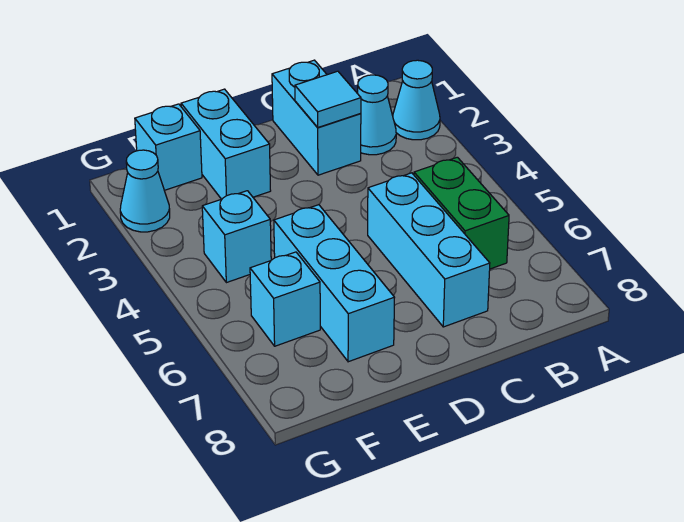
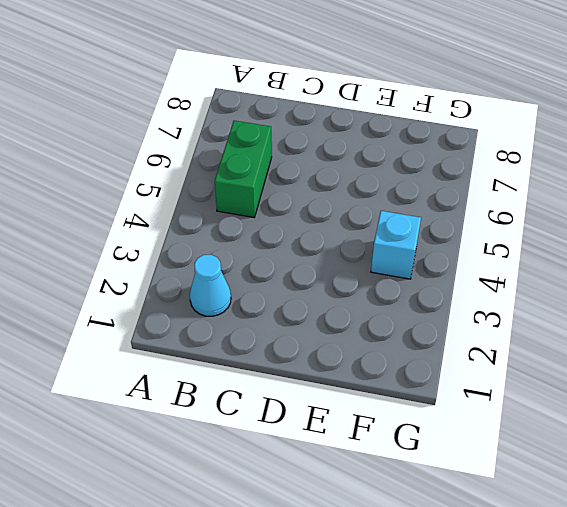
none -> cyan cone A2 level 1
none -> cyan brick C1:C2 level 1
none -> cyan brick C5:C7 level 1

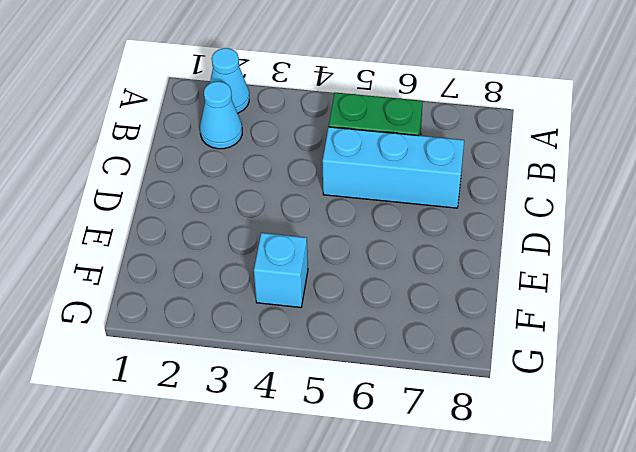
none -> cyan brick C1:C2 level 1
none -> cyan brick E1:E2 level 1
none -> cyan brick E5:E7 level 1

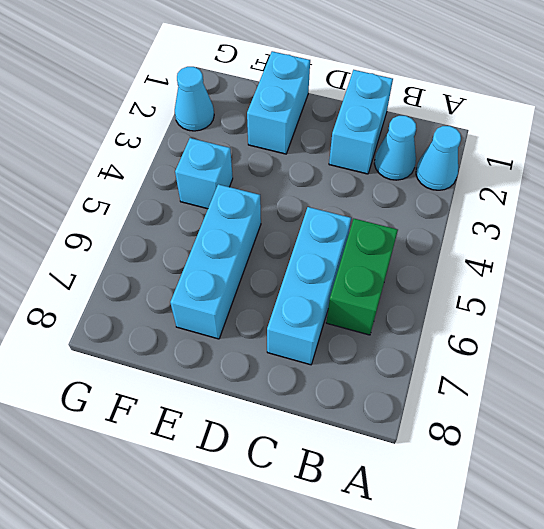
none -> cyan brick F1 level 1
none -> cyan brick F6 level 1
none -> cyan tile C2 level 2

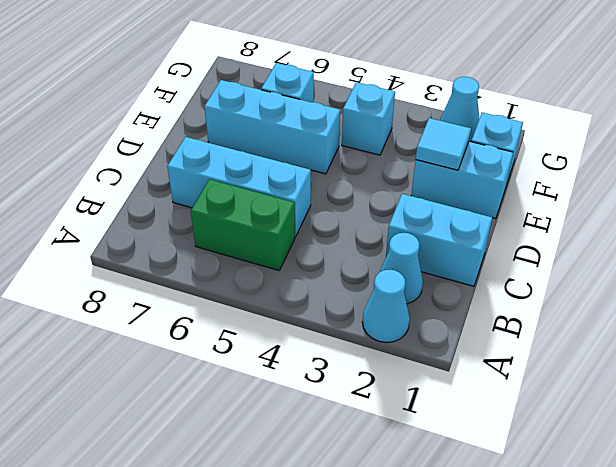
cyan tile E2 level 2 -> cyan tile C2 level 2

